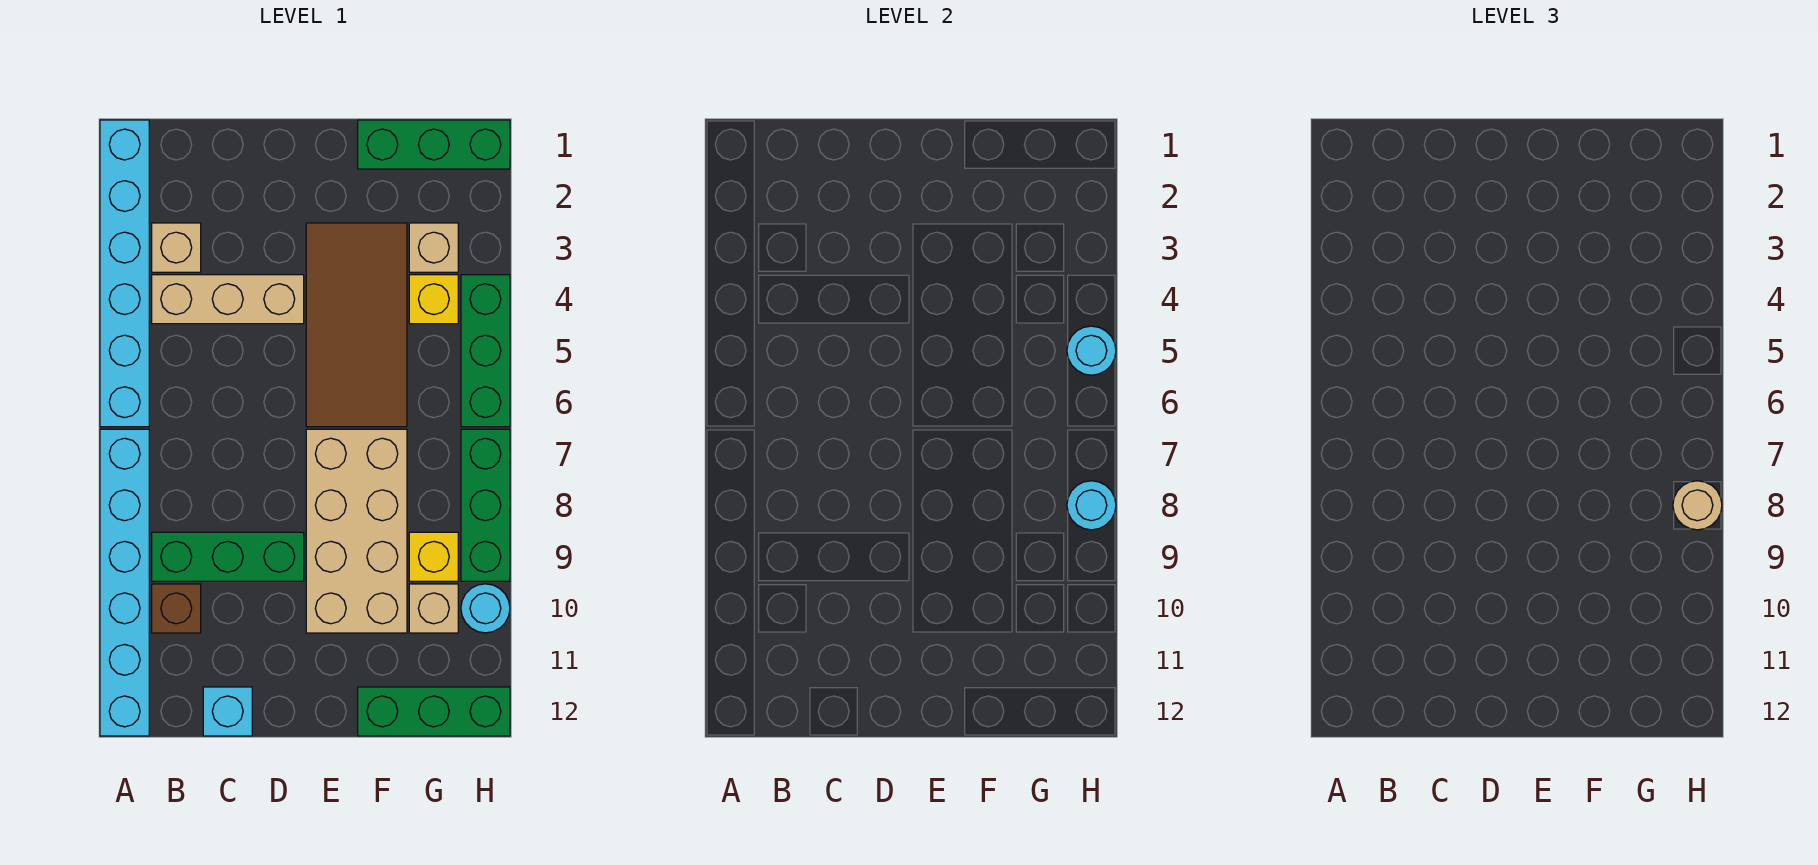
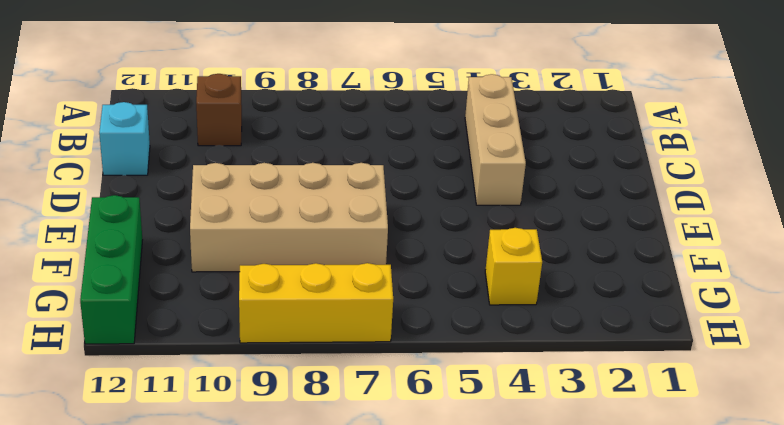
yellow brick H7:H9 level 1 -> green brick H7:H9 level 1
none -> cyan brick A1:A6 level 1
none -> cyan brick A7:A12 level 1
none -> tan brick B3 level 1

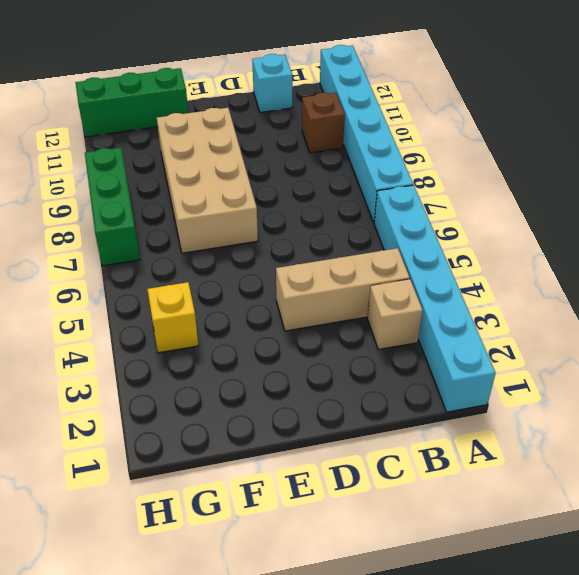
none -> green brick B9:D9 level 1
none -> brown tile E3:F6 level 1
none -> green brick F1:H1 level 1

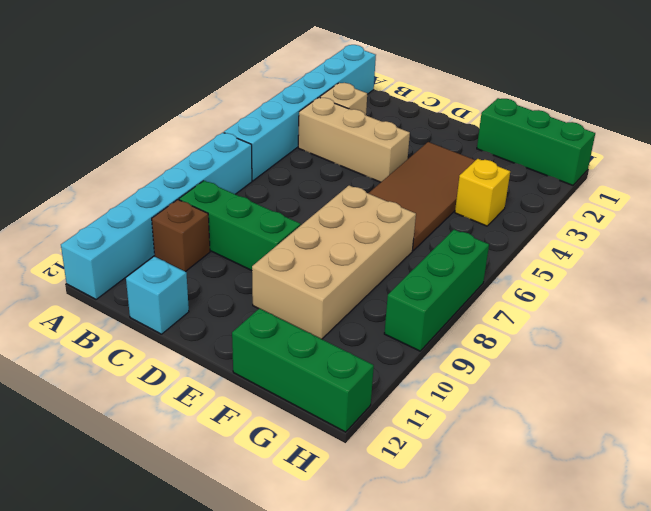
none -> tan brick G3 level 1
none -> yellow brick G9 level 1
none -> tan brick G10 level 1

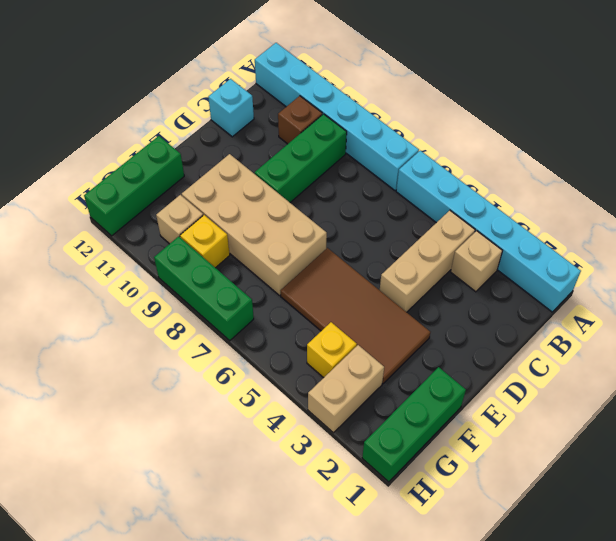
tan brick G3:H3 level 1 -> tan brick G3 level 1
none -> green brick H4:H6 level 1
none -> cyan round brick H10 level 1
none -> cyan round brick H5 level 2

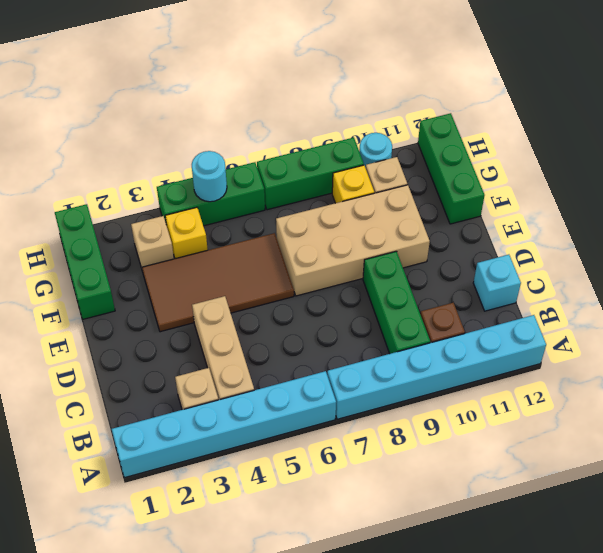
none -> cyan round brick H8 level 2
none -> tan round brick H8 level 3

